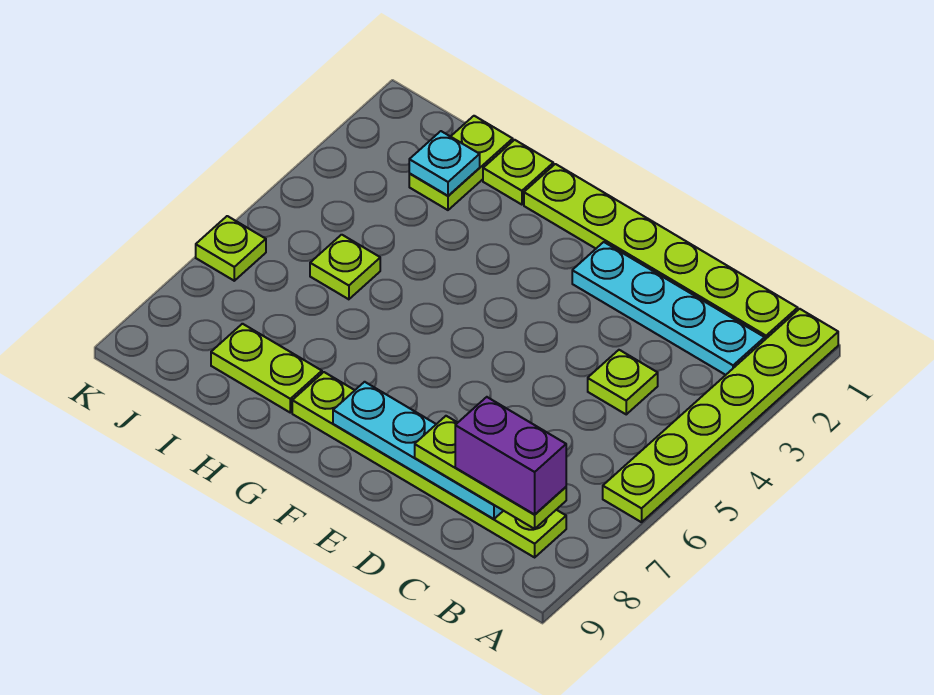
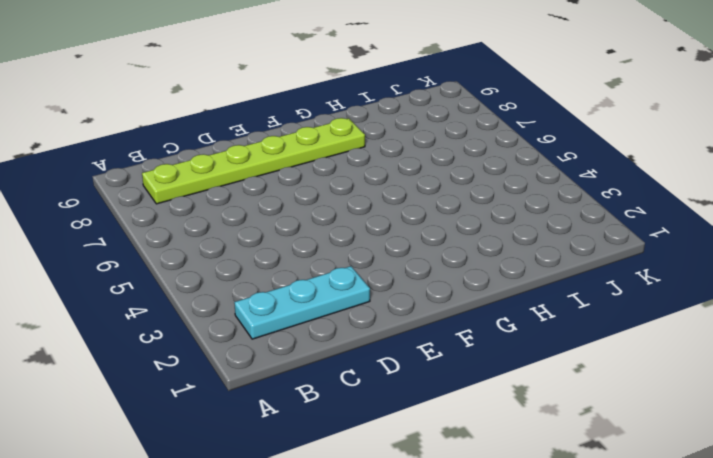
cyan plate B2:D2 level 1 -> cyan plate B2:E2 level 1
none -> lime plate A1:A6 level 1
none -> lime plate B1:G1 level 1
none -> lime plate C4 level 1

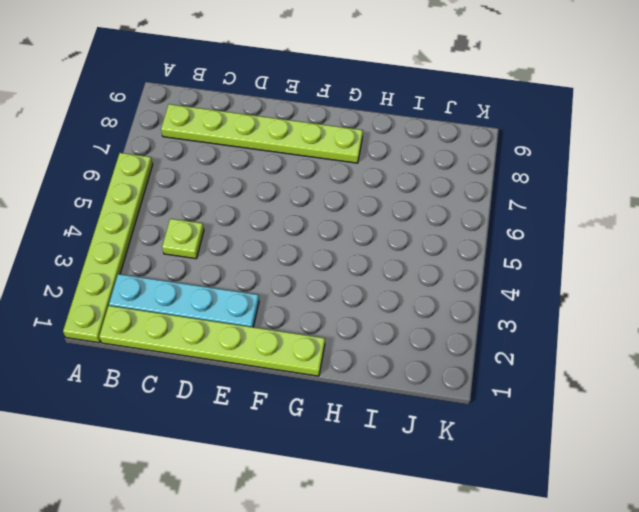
none -> lime plate H1 level 1
none -> lime plate H8:I8 level 1
none -> lime plate I1:I2 level 1

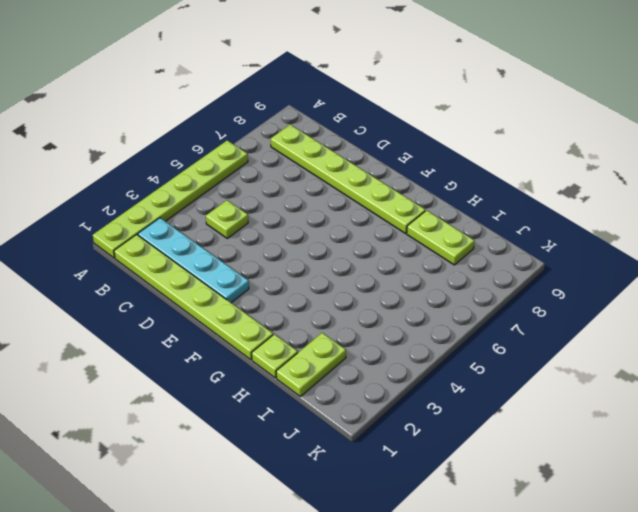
none -> lime plate I5 level 1
none -> lime plate K6 level 1
none -> cyan plate C8:F8 level 2

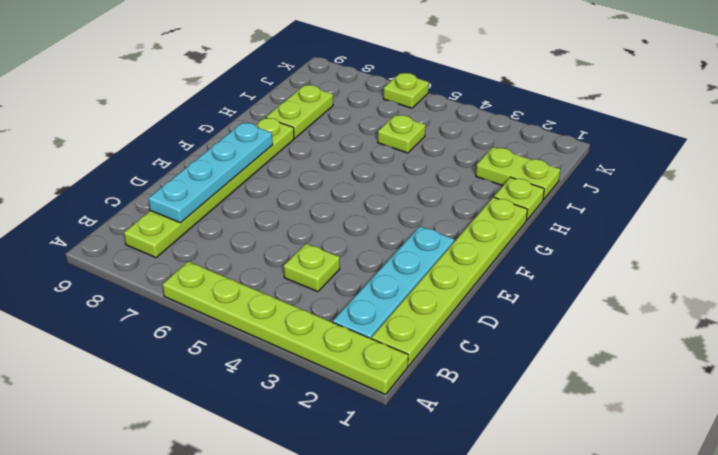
none -> cyan plate I2 level 2
none -> lime plate B8:D8 level 3
none -> purple brick B8:C8 level 4

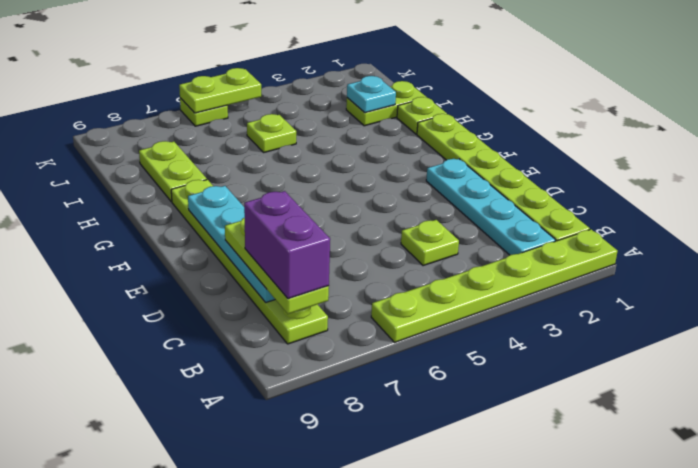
lime plate K5:K6 level 2 -> none

